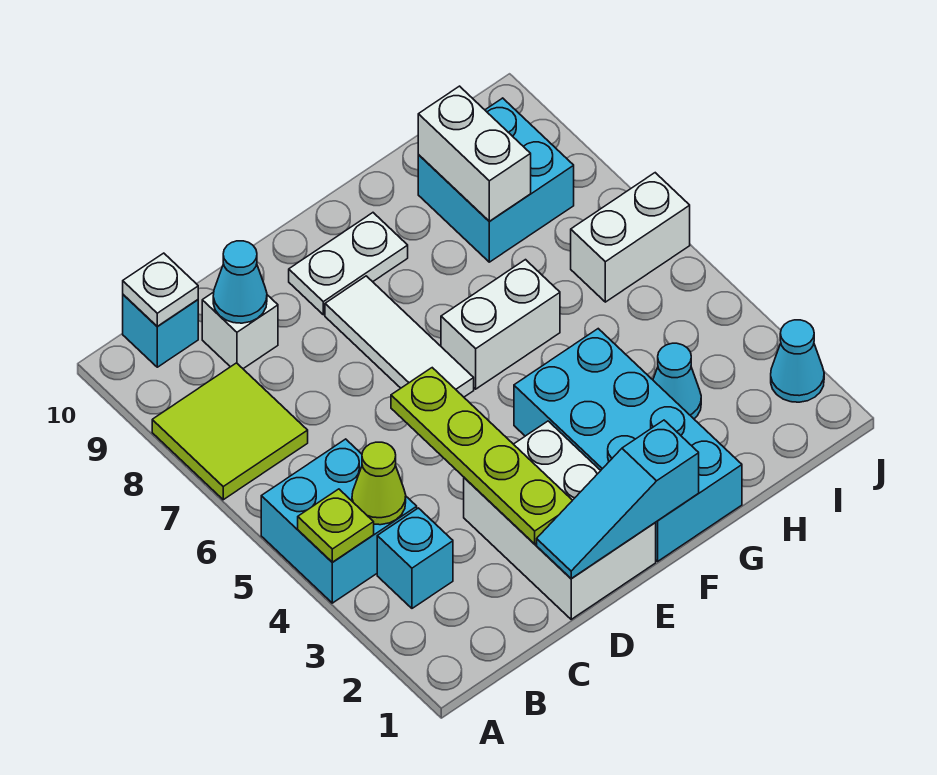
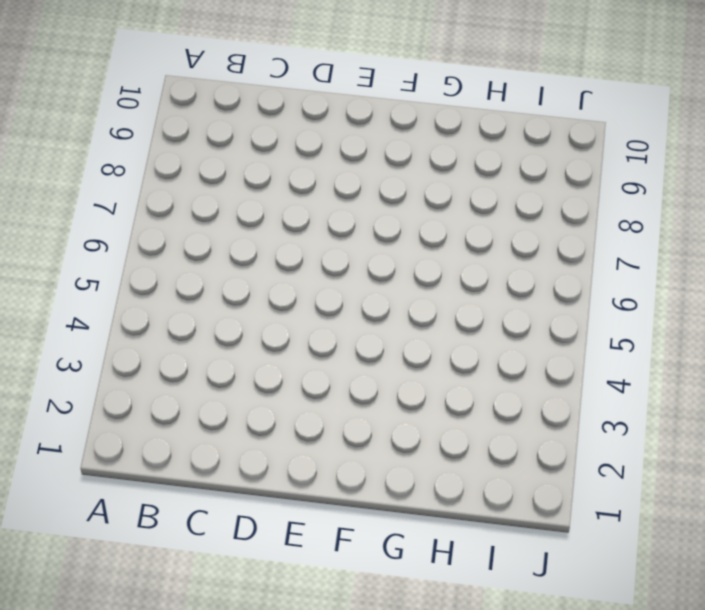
none -> cyan brick A4:B5 level 1
none -> lime tile A7:B8 level 1
none -> cyan brick B3 level 1

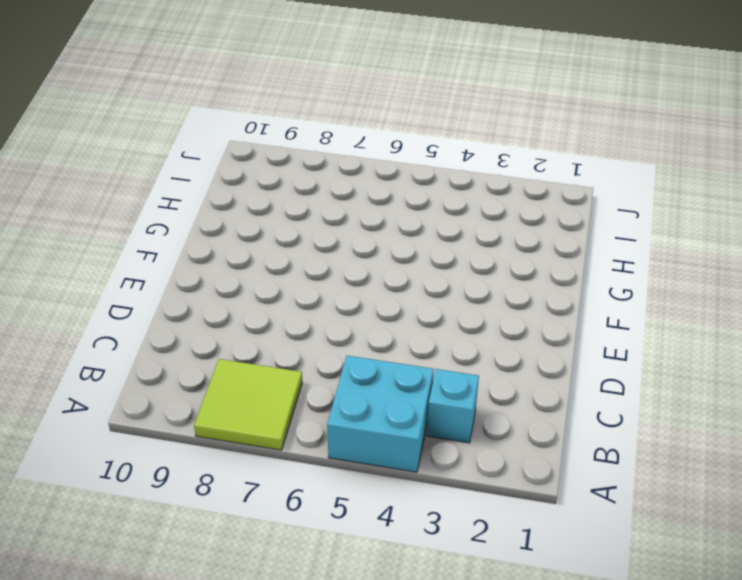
none -> cyan brick B10 level 1
none -> white brick C9 level 1
none -> white brick D1:E3 level 1

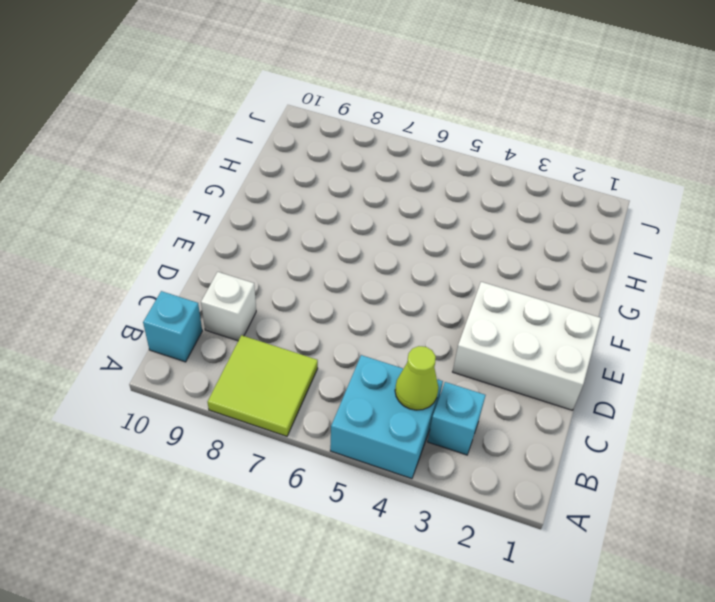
none -> white tile E6:E8 level 1
none -> white plate E9:F9 level 1
none -> cyan brick F1:G4 level 1

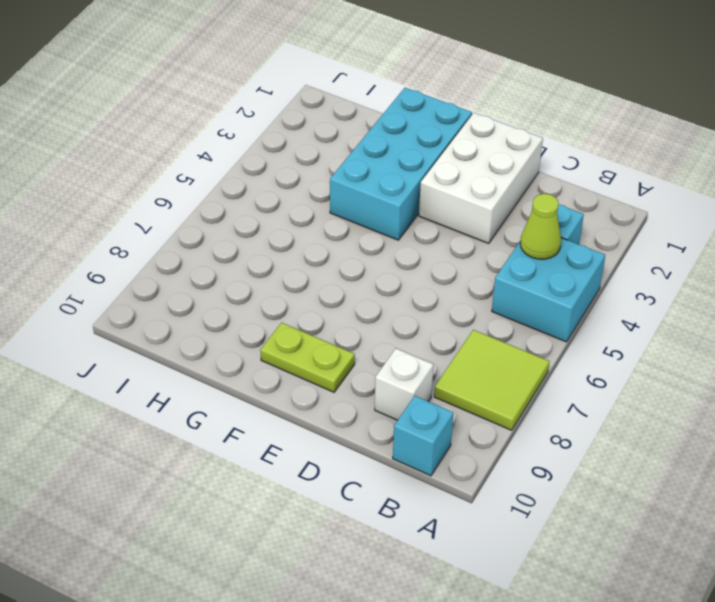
lime plate E9:F9 level 1 -> white plate E9:F9 level 1
none -> white tile E6:E8 level 1
none -> white brick F6:G6 level 1
none -> cyan cone H3 level 1

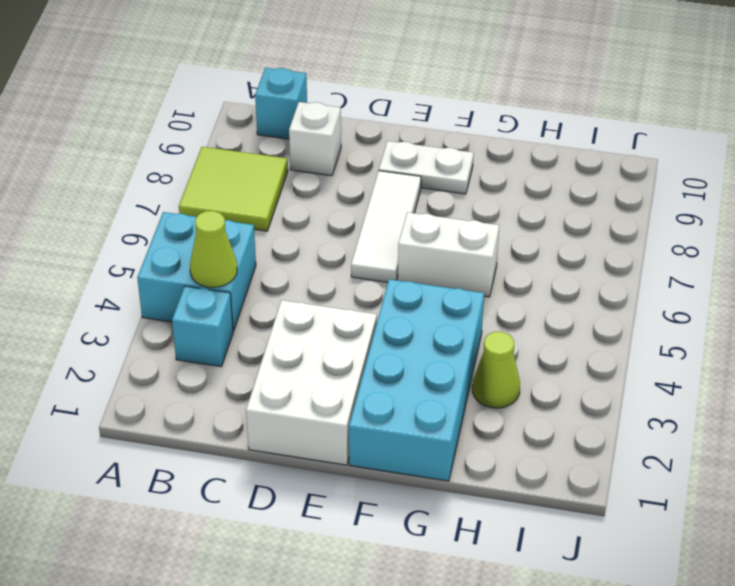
lime cone H3 level 1 -> cyan cone H3 level 1
none -> cyan brick H8:I9 level 1
none -> white brick I6:J6 level 1
none -> cyan cone J2 level 1

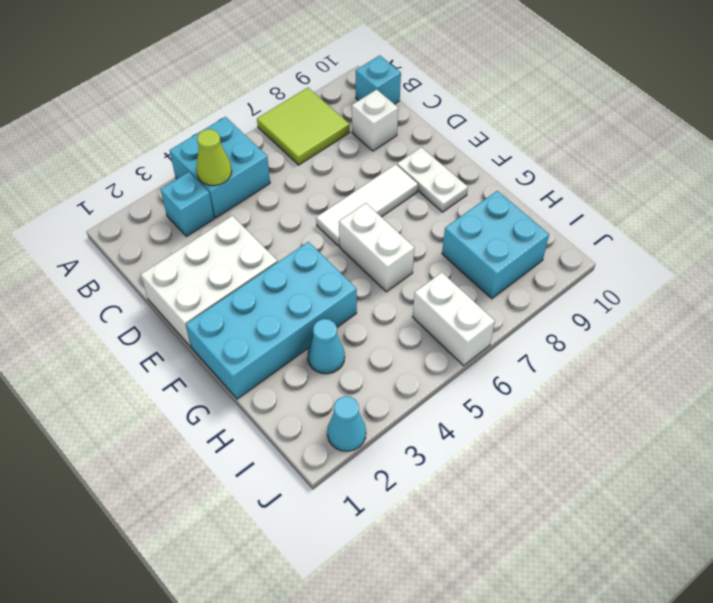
none -> lime plate A4 level 2
none -> white plate B10 level 2
none -> cyan cone C9 level 2

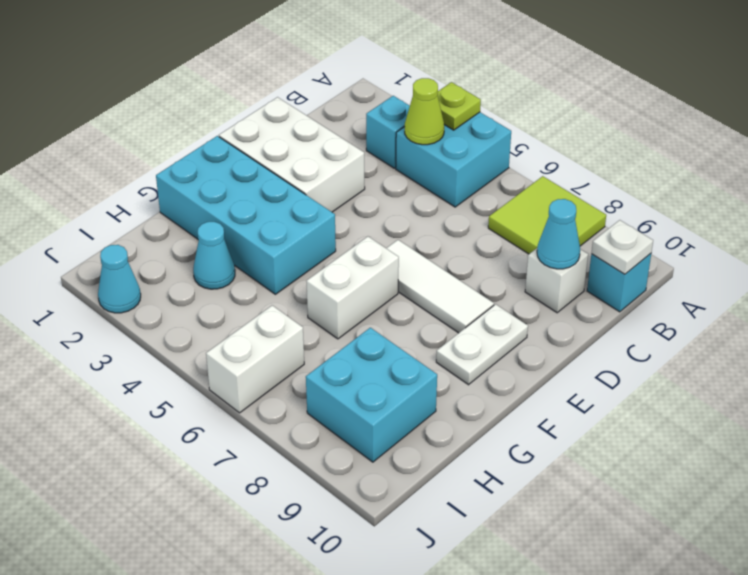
none -> cyan slope D1:F1 level 2 top F
none -> lime plate D2:D5 level 2
none -> white brick H8:H9 level 2

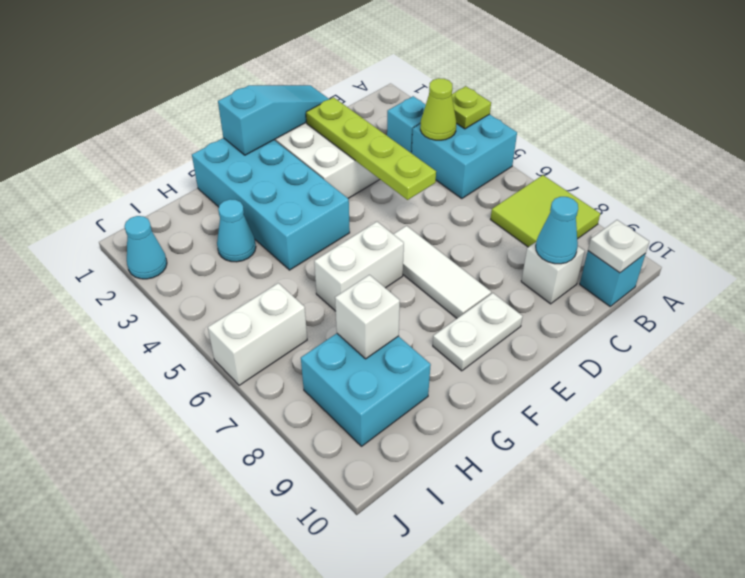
white brick H8 level 2 -> white brick H8:H9 level 2

